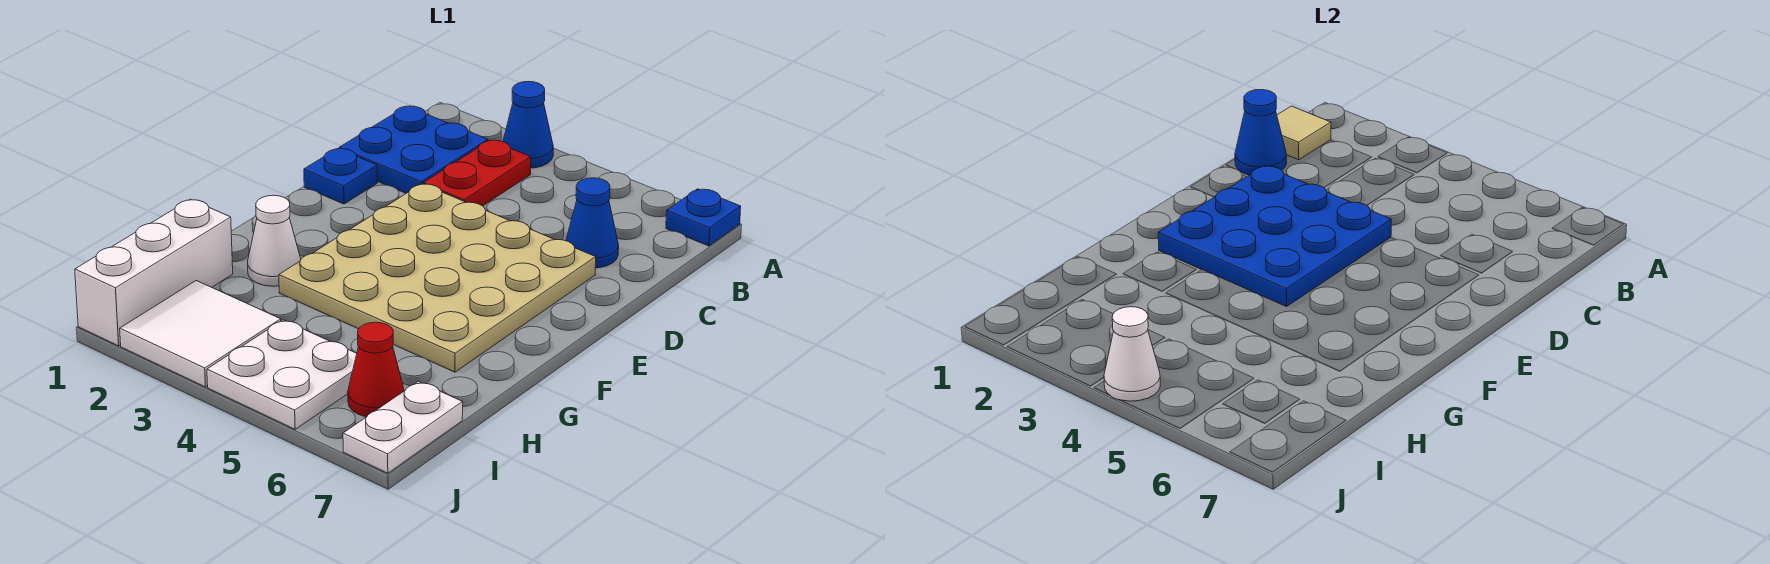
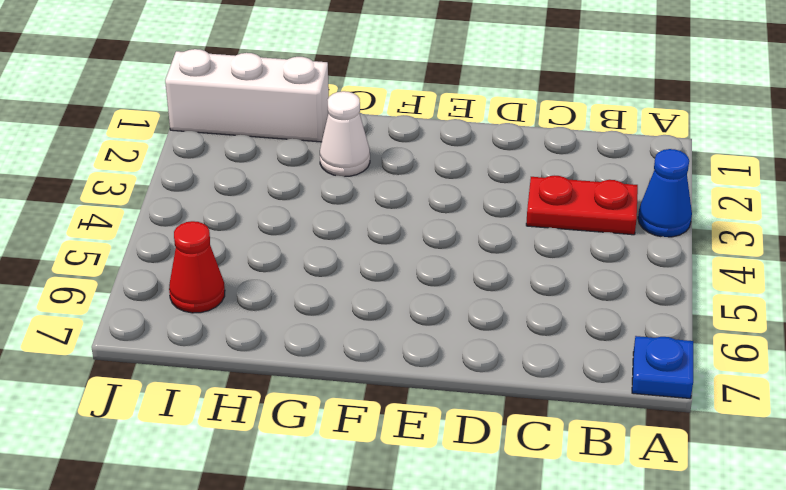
none -> blue plate B1:C2 level 1
none -> blue cone C6 level 1
none -> blue plate D1 level 1

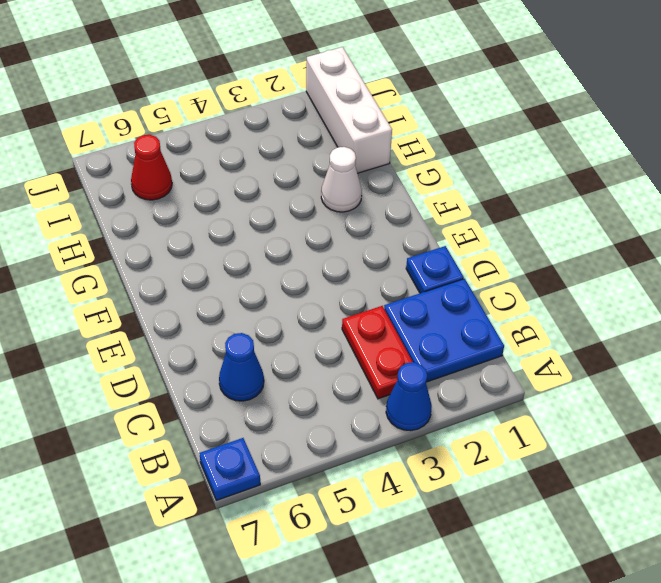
none -> tan plate D3:G6 level 1
none -> white tile I2:J3 level 1
none -> white plate I4:J5 level 1

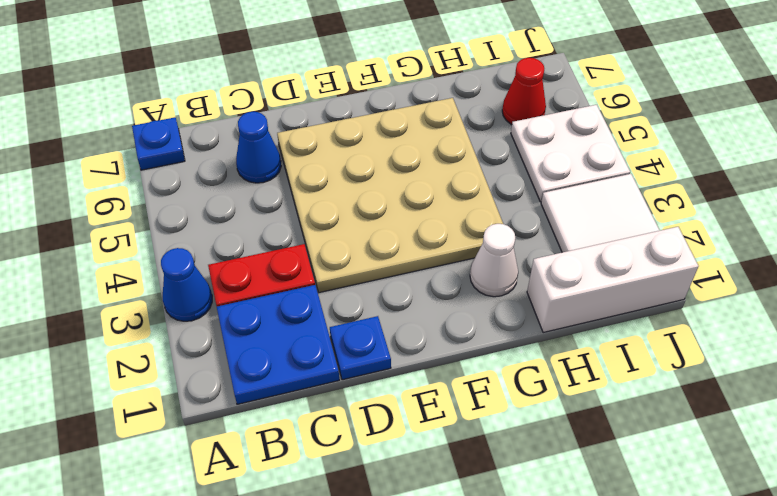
none -> white plate I7:J7 level 1
none -> tan tile B1 level 2
none -> blue cone C1 level 2

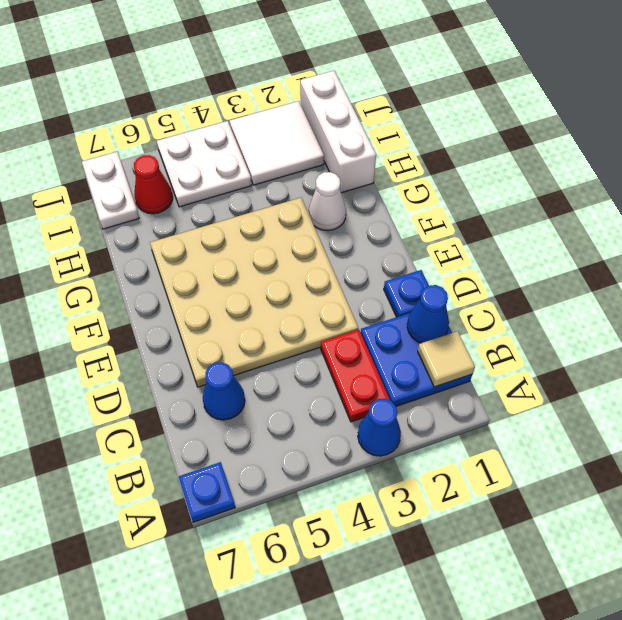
none -> blue plate D2:F4 level 2
none -> white cone J4 level 2

